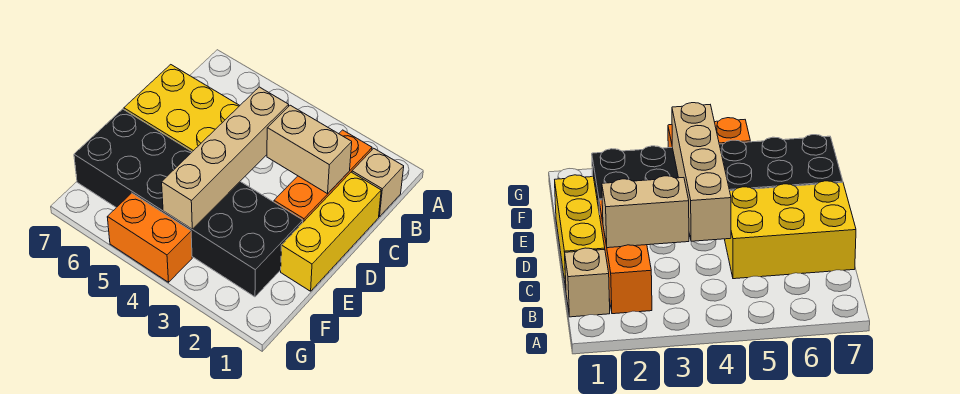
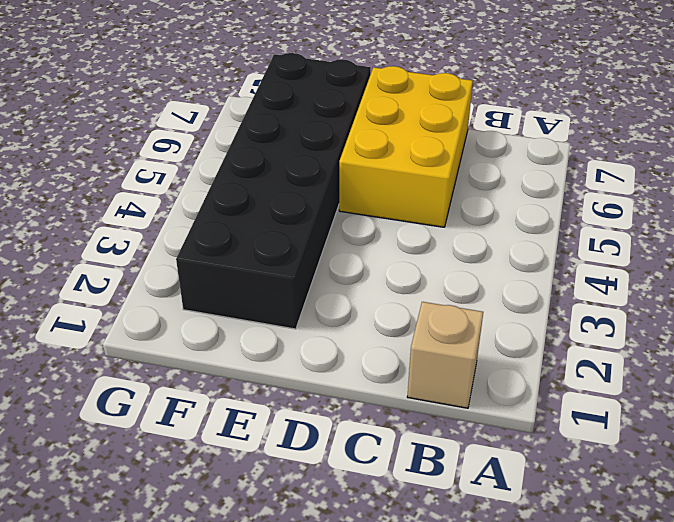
none -> orange brick B2:D2 level 1
none -> yellow brick C1:E1 level 1

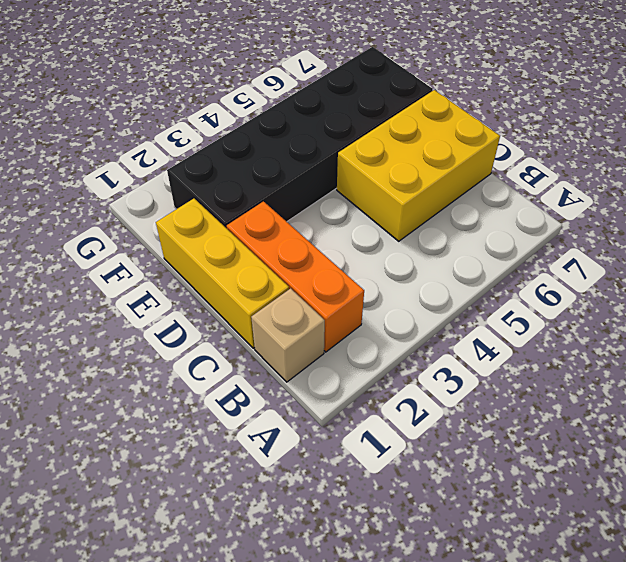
none -> orange brick G4:G5 level 1
none -> tan brick C2:C3 level 2

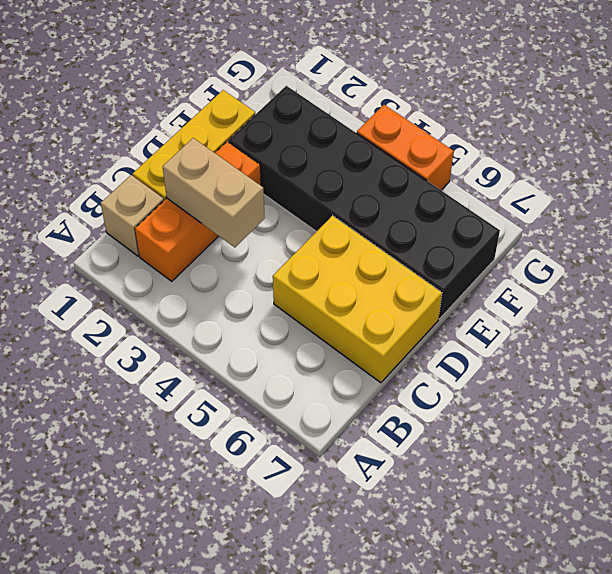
none -> tan brick C4:F4 level 2

